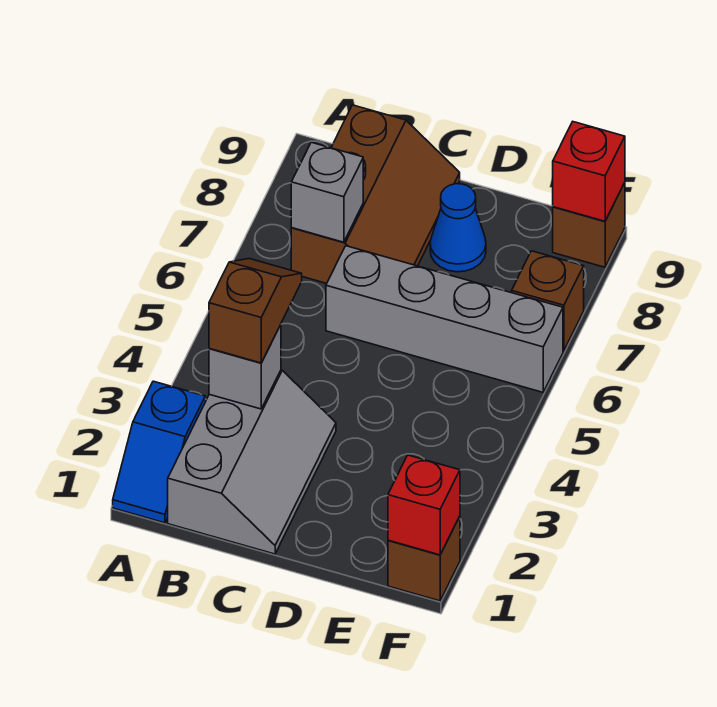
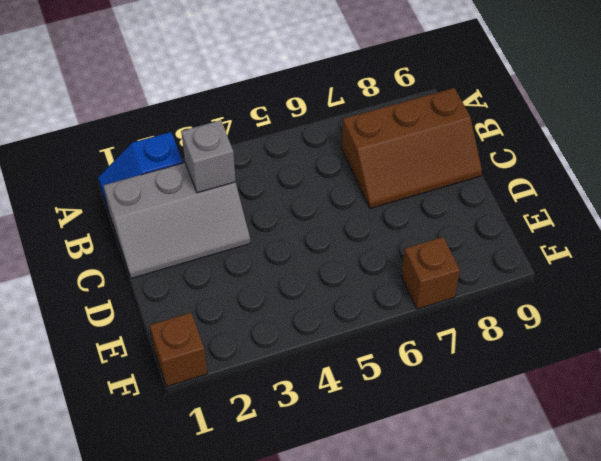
none -> grey brick C6:F6 level 1
none -> blue cone D8 level 1
none -> brown brick F9 level 1

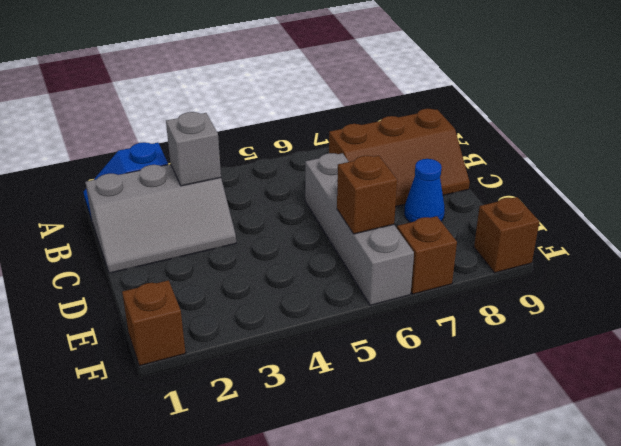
brown brick E6 level 2 -> none
none -> grey brick B7 level 2
none -> red brick F1 level 2
none -> red brick F9 level 2

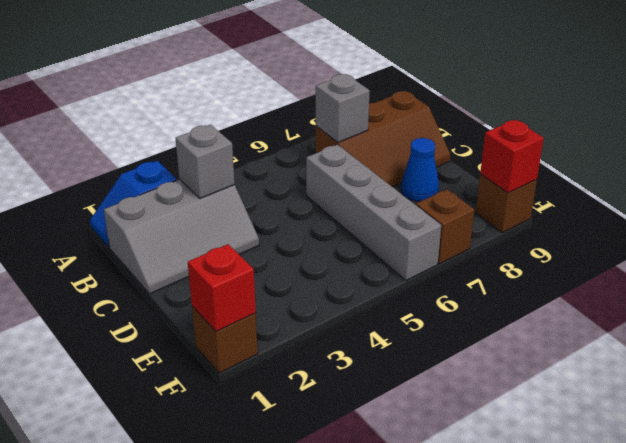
none -> brown slope B3:B4 level 3 top 3

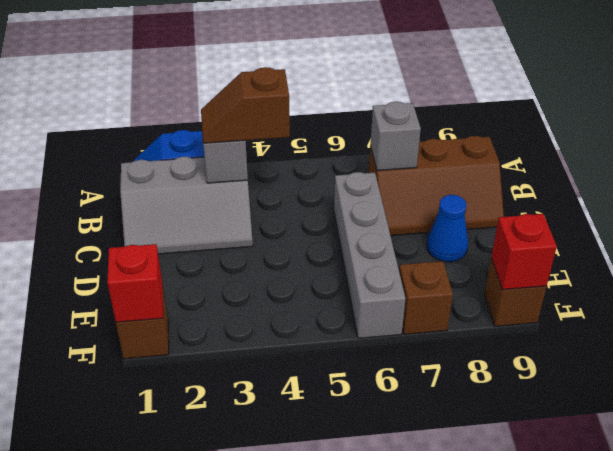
brown slope B3:B4 level 3 top 4 -> brown slope B3:B4 level 3 top 3

